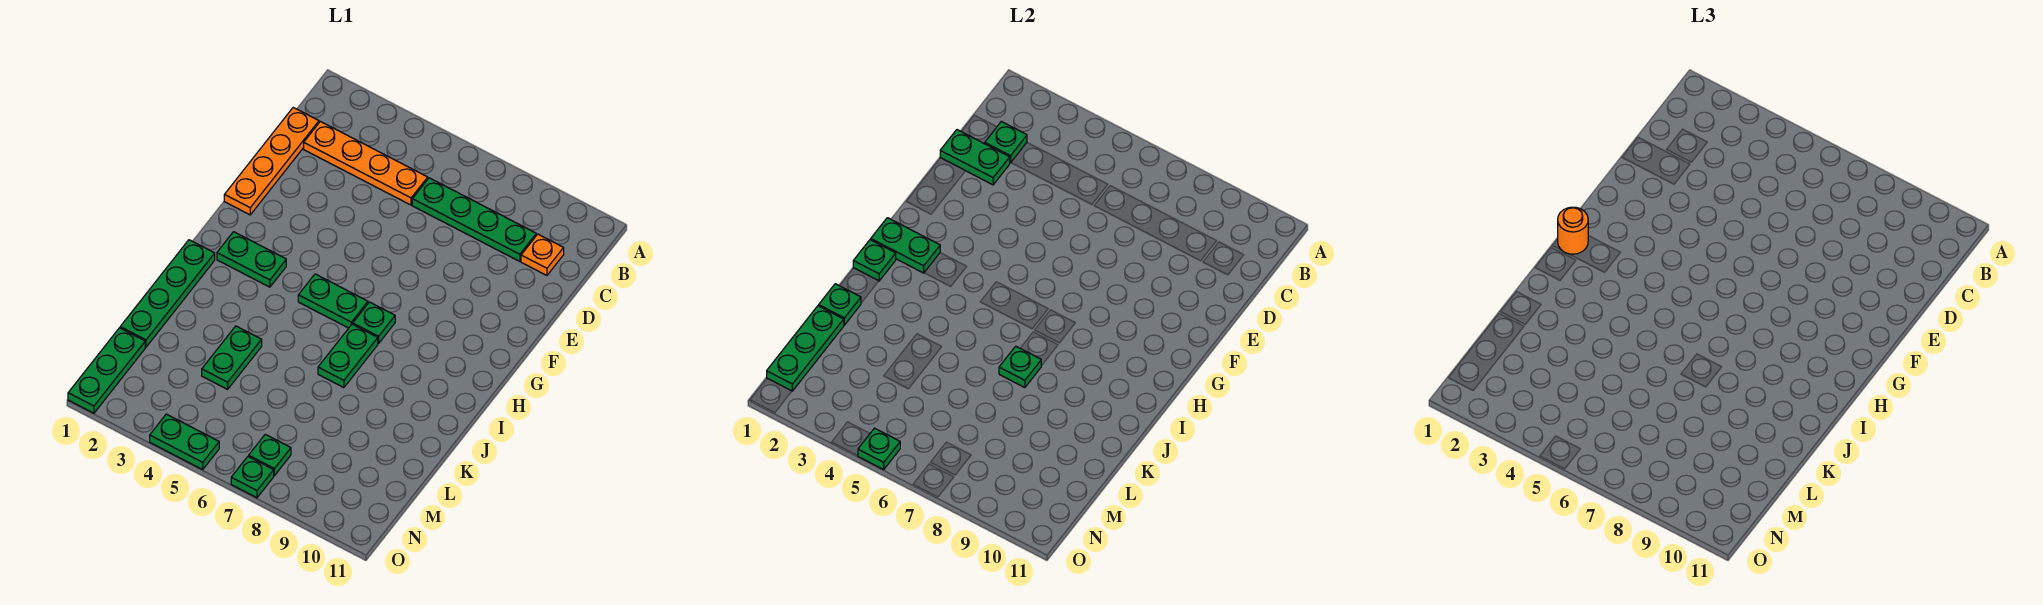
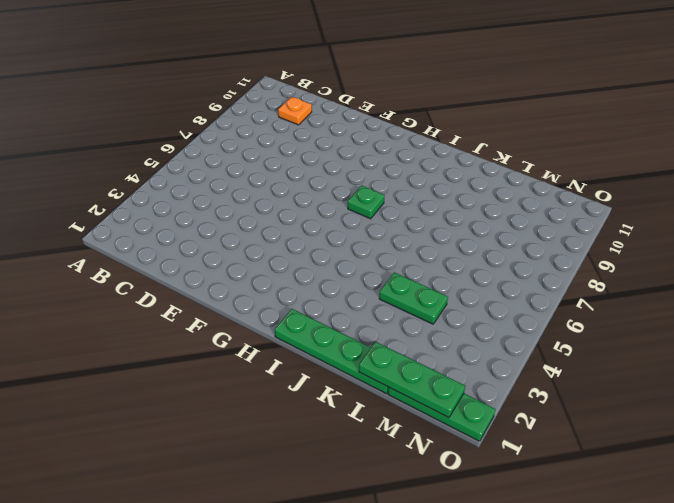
none -> orange plate C1:F1 level 1
none -> orange plate C2:C5 level 1
none -> green plate C6:C9 level 1

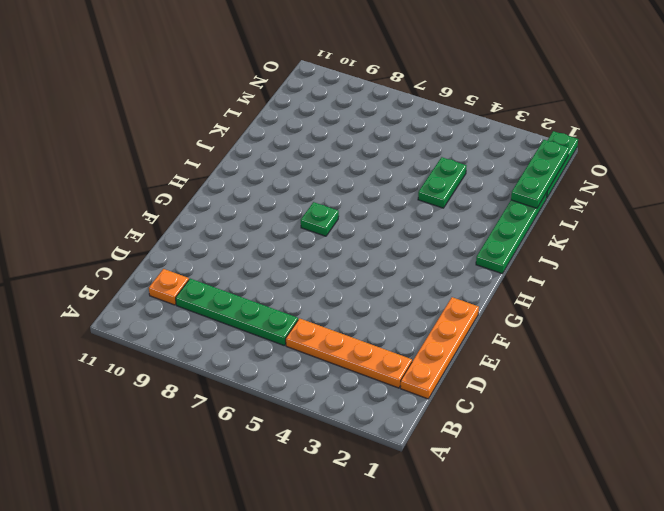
none -> green plate H2:H3 level 1
none -> green plate H5:H6 level 1
none -> green plate I7:J7 level 1

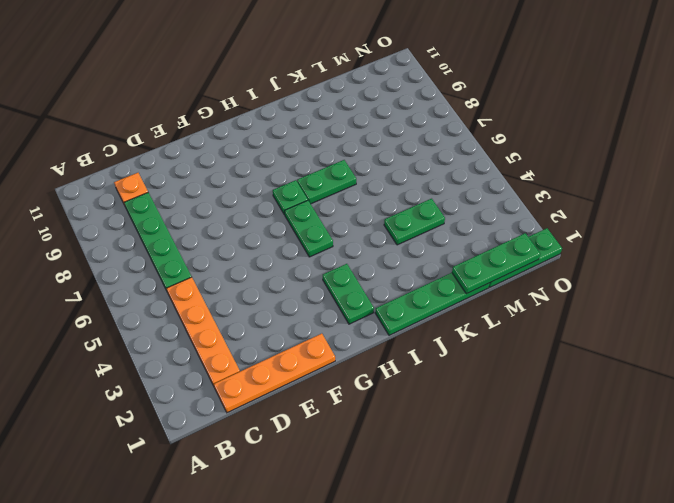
none -> green plate N7 level 1
none -> green plate O4:O5 level 1
none -> green plate O7 level 1

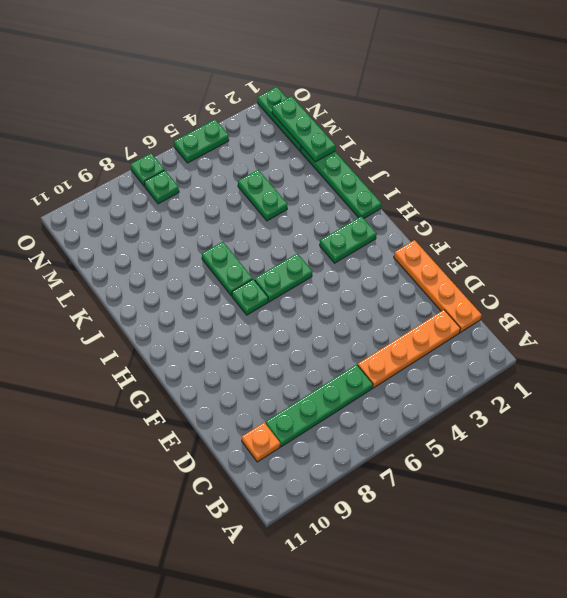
none -> green plate C2 level 2
none -> green plate D1:D2 level 2
none -> green plate H1:H2 level 2

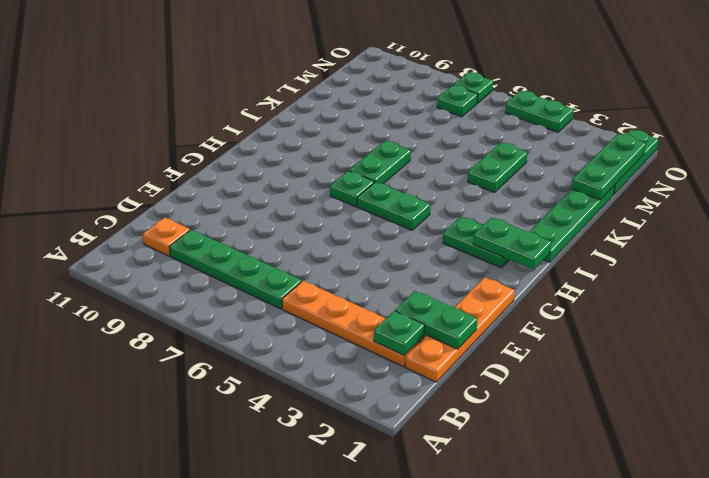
none -> green plate I1 level 2
none -> green plate J7 level 2
none -> green plate K1 level 2

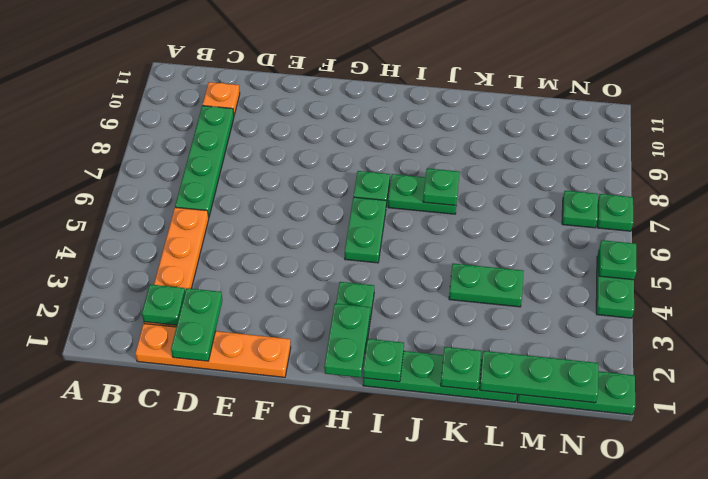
none -> orange round brick H1 level 3

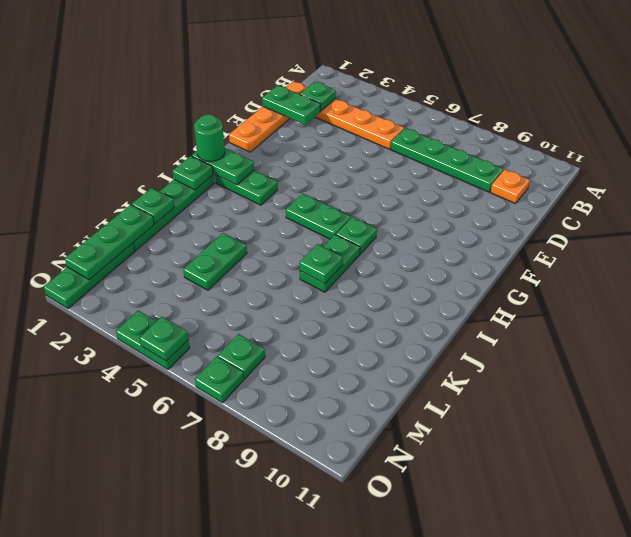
green round brick H1 level 3 -> orange round brick H1 level 3

